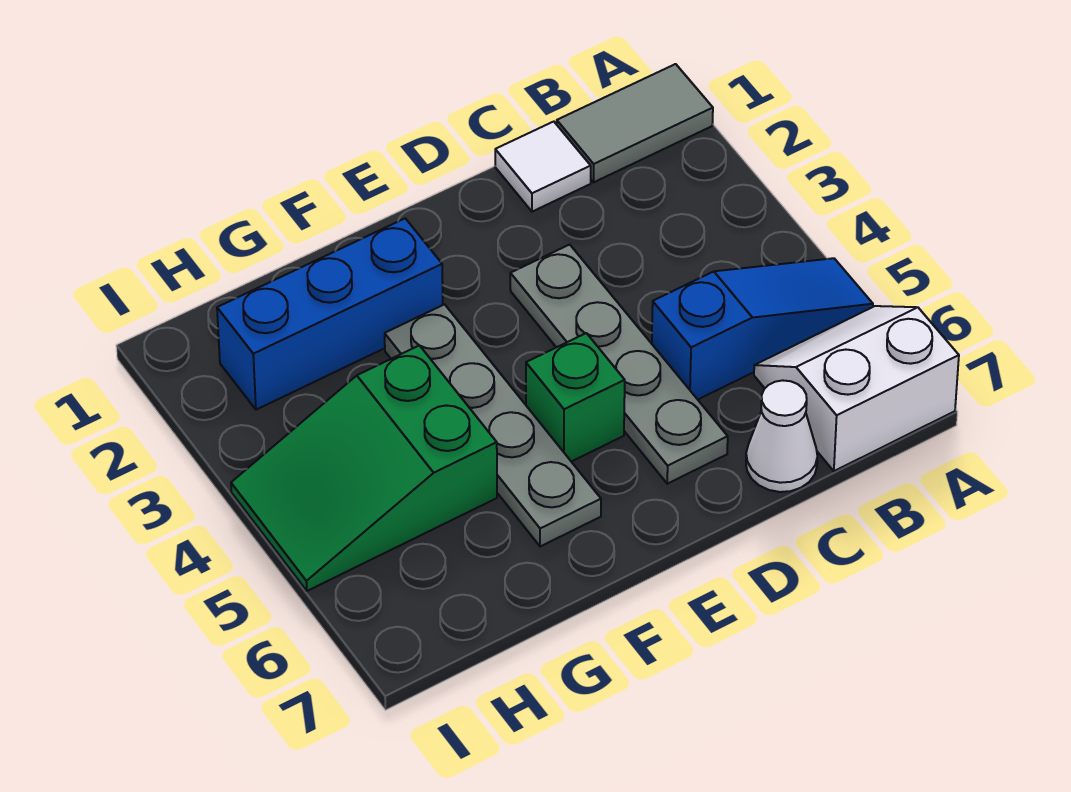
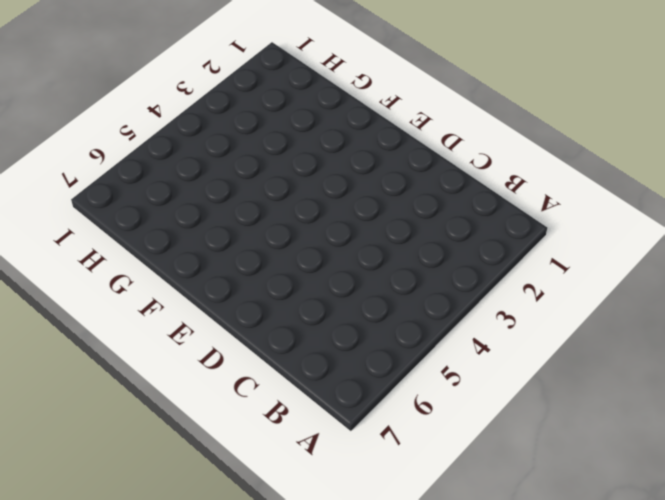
none -> grey tile A1:B1 level 1
none -> blue slope A5:C5 level 1 top C

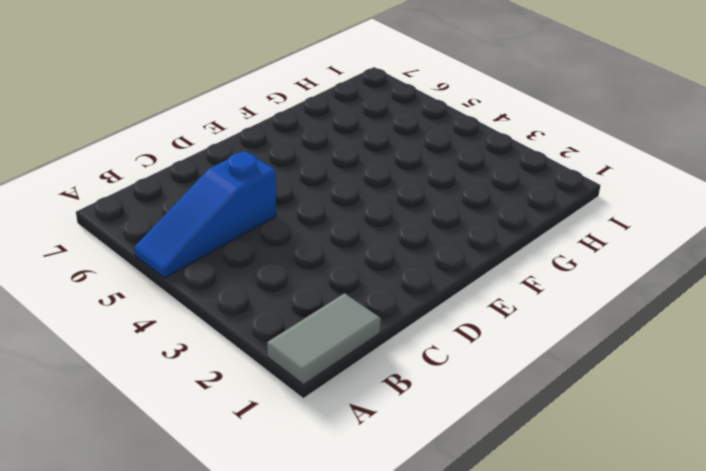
none -> white slope A6:B7 level 1 top 7
none -> white tile C1 level 1

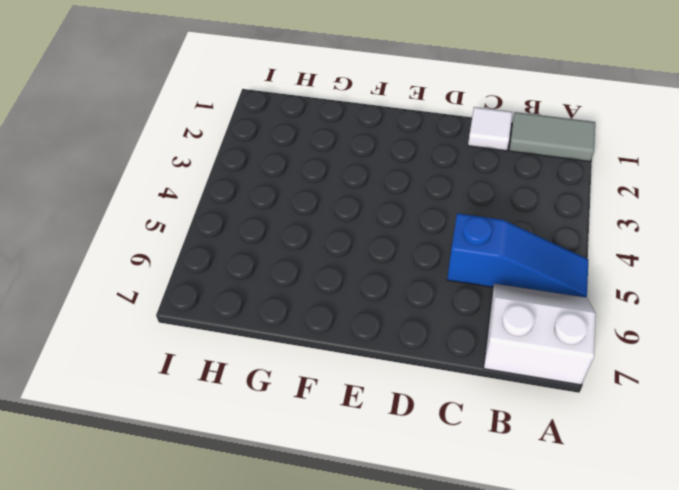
none -> white cone C7 level 1
none -> grey plate D3:D6 level 1

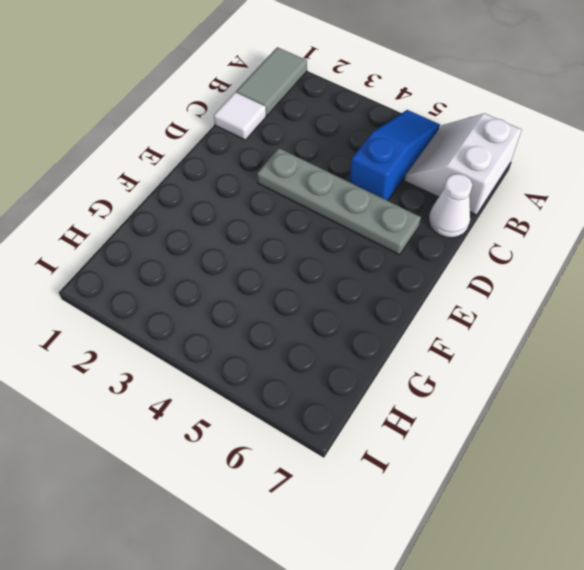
none -> green brick E5 level 1
none -> blue brick F2:H2 level 1

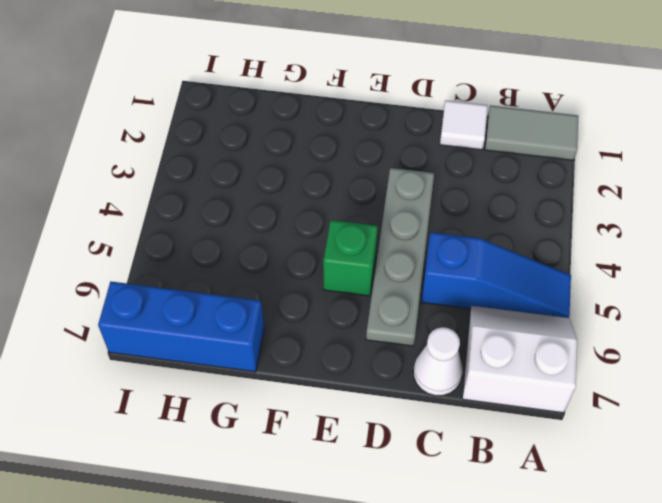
blue brick G7:I7 level 1 -> blue brick F2:H2 level 1
none -> grey plate F3:F6 level 1
none -> green slope G4:I5 level 1 top G

